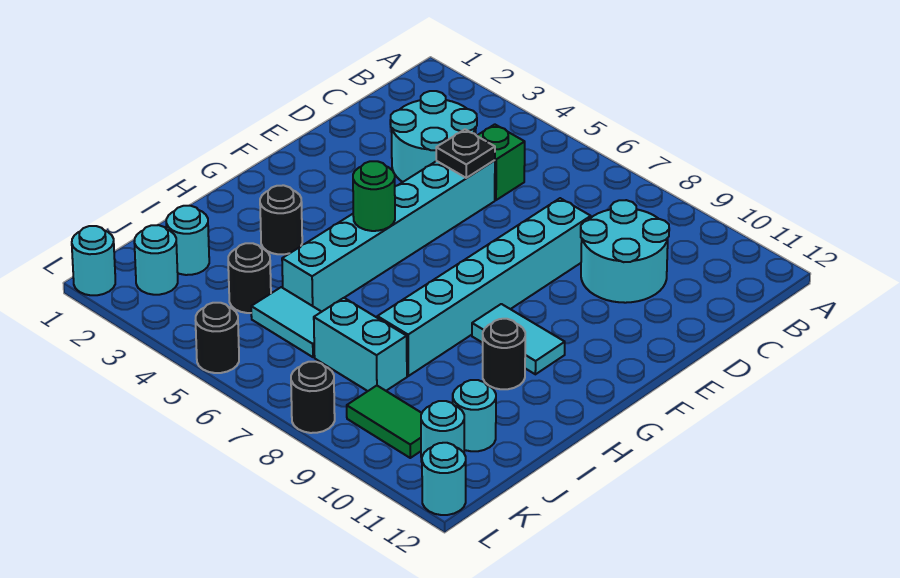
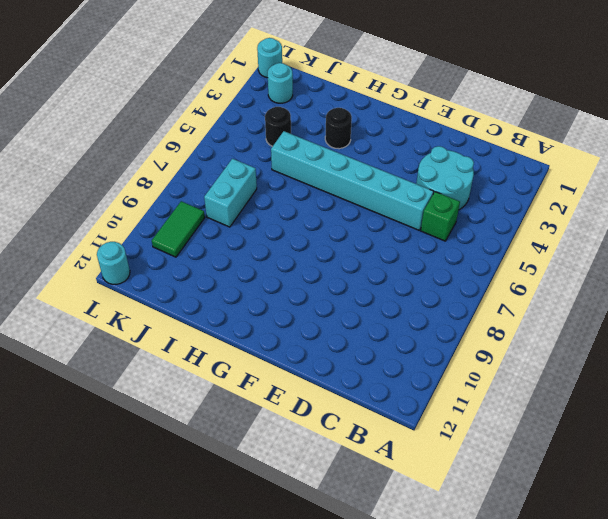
none -> cyan round brick C9:D10 level 1
none -> cyan brick D8:I8 level 1
none -> cyan tile G9:G10 level 1

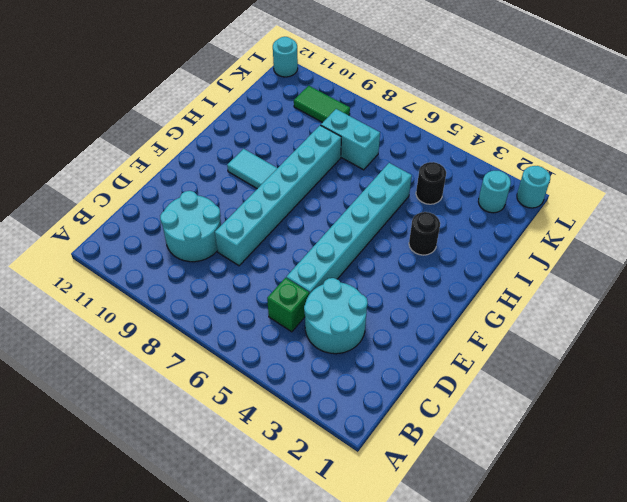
none -> black round brick H10 level 1
none -> cyan round brick J2 level 1
none -> cyan tile J5:J6 level 1

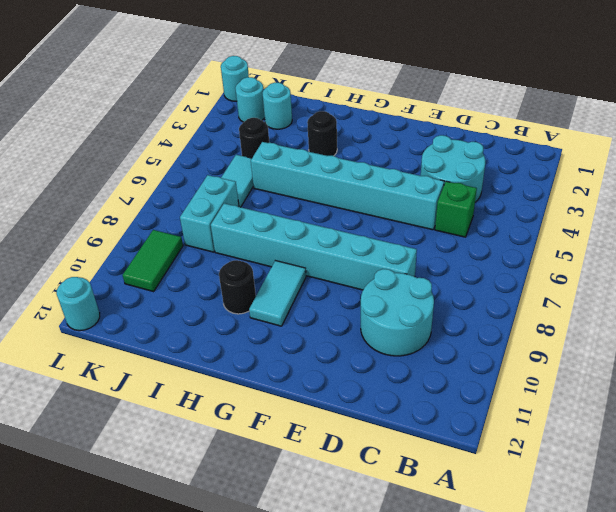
none -> cyan round brick J11 level 1
none -> cyan round brick K11 level 1
none -> black round brick L5 level 1

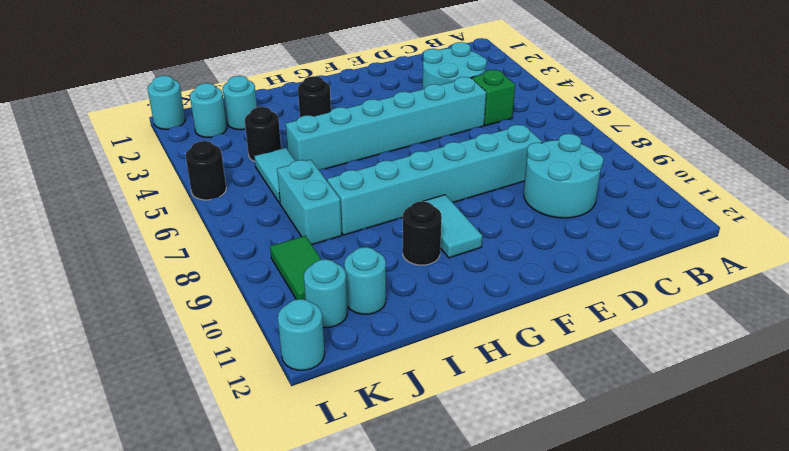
none -> black round brick L8 level 1
none -> black plate D5 level 2
none -> green round brick G5 level 2

